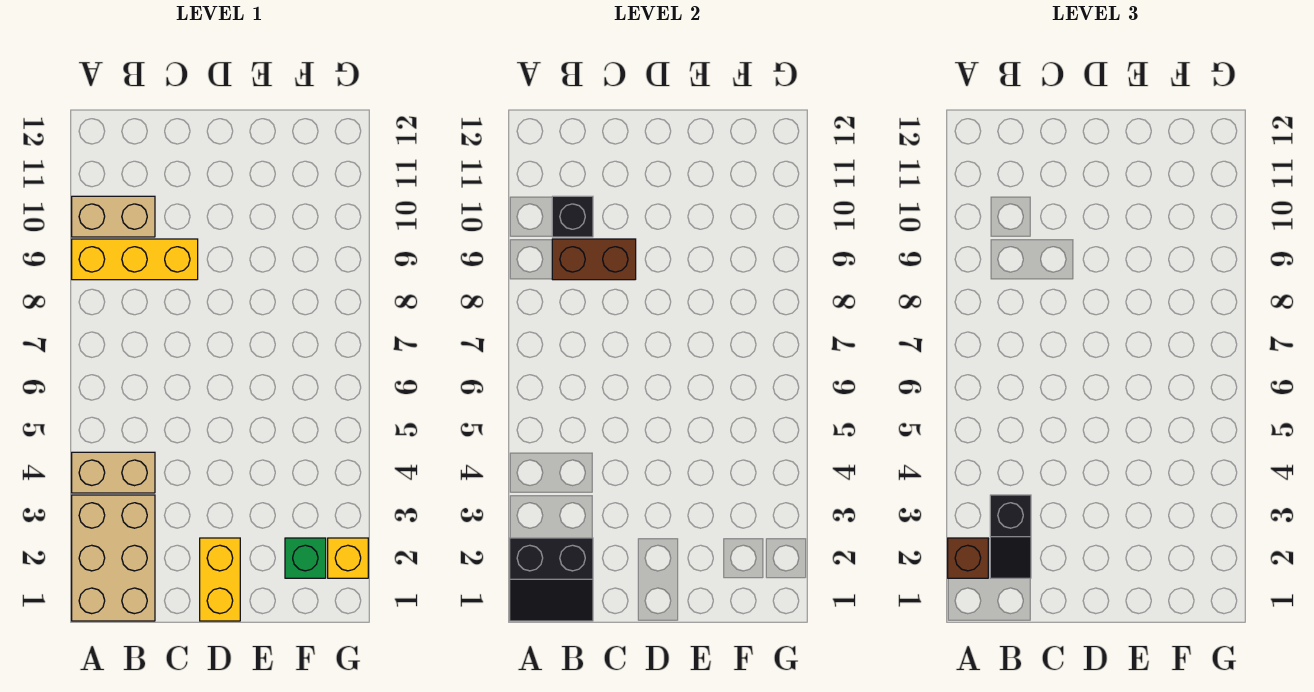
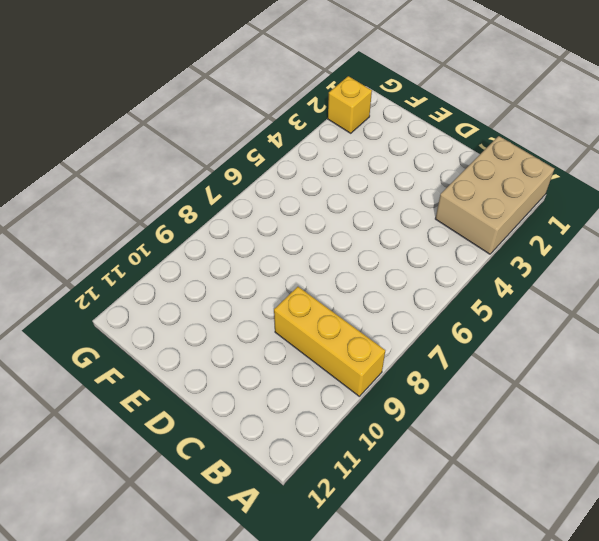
none -> tan brick A4:B4 level 1
none -> tan brick A10:B10 level 1
none -> yellow brick D1:D2 level 1

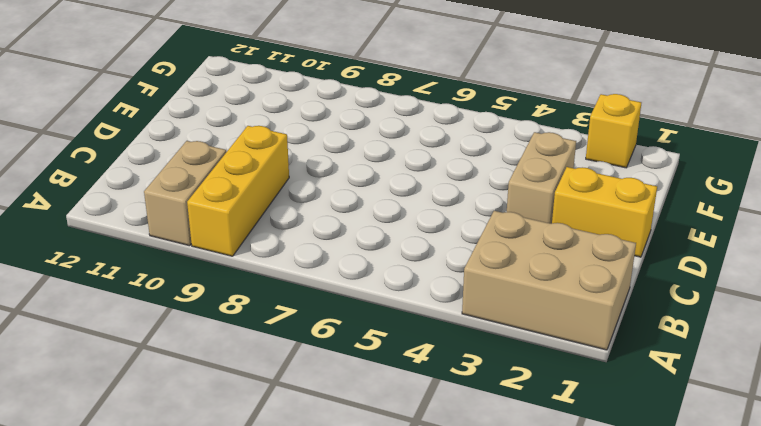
tan brick D3:E3 level 1 -> tan brick A4:B4 level 1
none -> green brick F2 level 1
none -> black slope A1:B2 level 2 top 2
none -> brown brick B9:C9 level 2

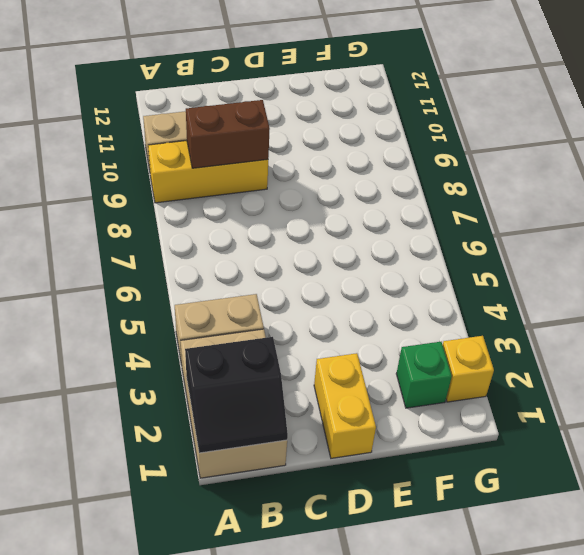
none -> black brick B10 level 2
none -> brown brick A2 level 3
none -> black slope B2:B3 level 3 top 3

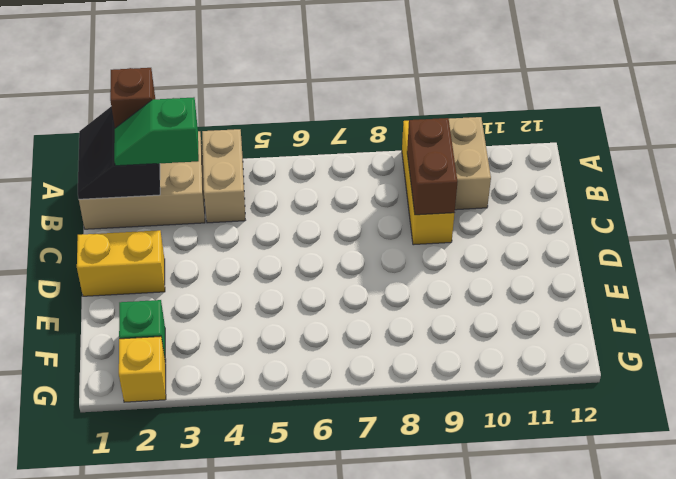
green slope B2:B3 level 3 top 3 -> black slope B2:B3 level 3 top 3
none -> black brick B10 level 2

